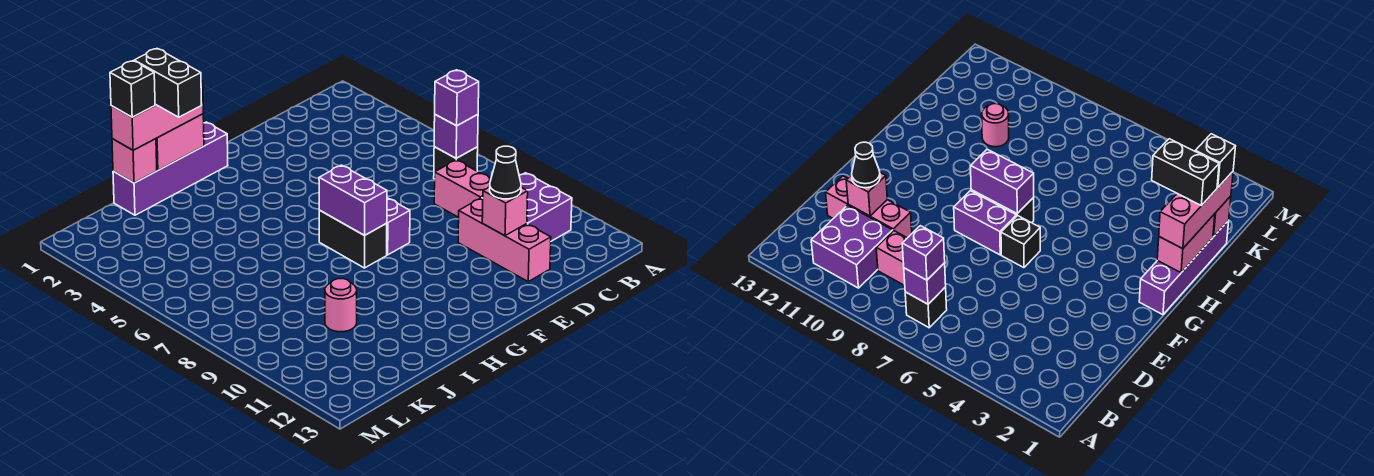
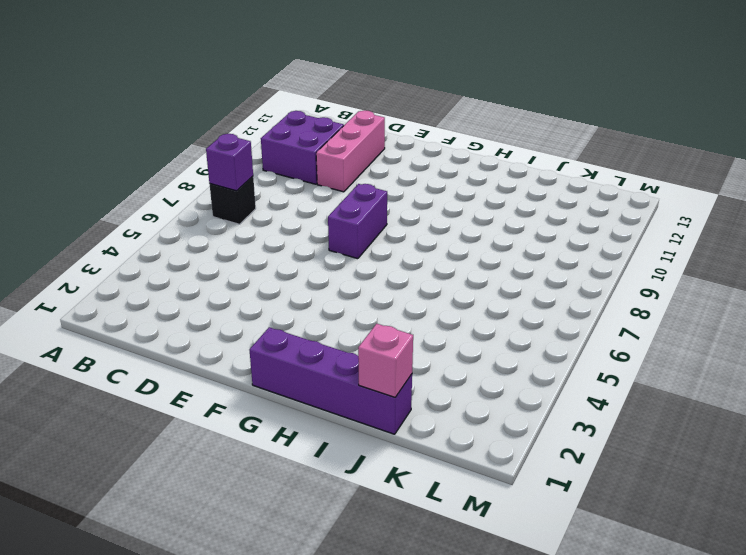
none -> pink brick C8:C9 level 1
none -> black brick F6 level 1
none -> black brick G7:G8 level 1

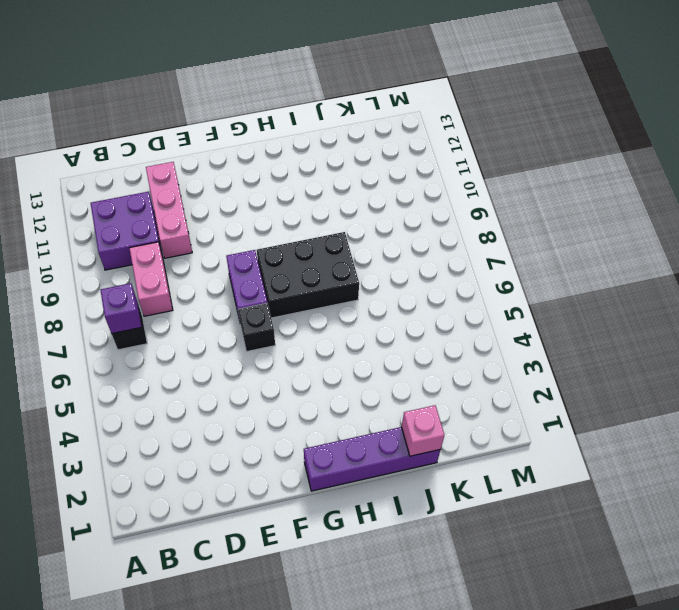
black brick G7:I8 level 1 -> black brick G7:G8 level 1
none -> pink round brick J10 level 1
none -> pink brick D11 level 2
none -> purple brick G7:G8 level 2

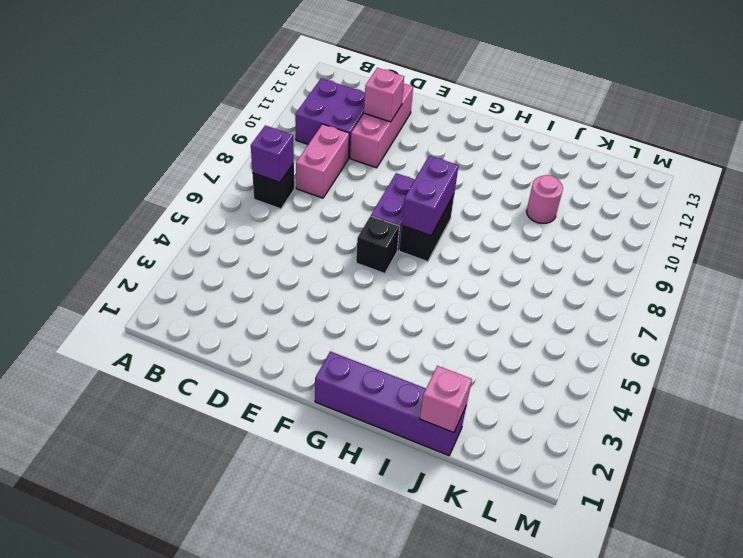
none -> pink brick H1:I1 level 2
none -> purple brick B7 level 3
none -> black cone D11 level 3

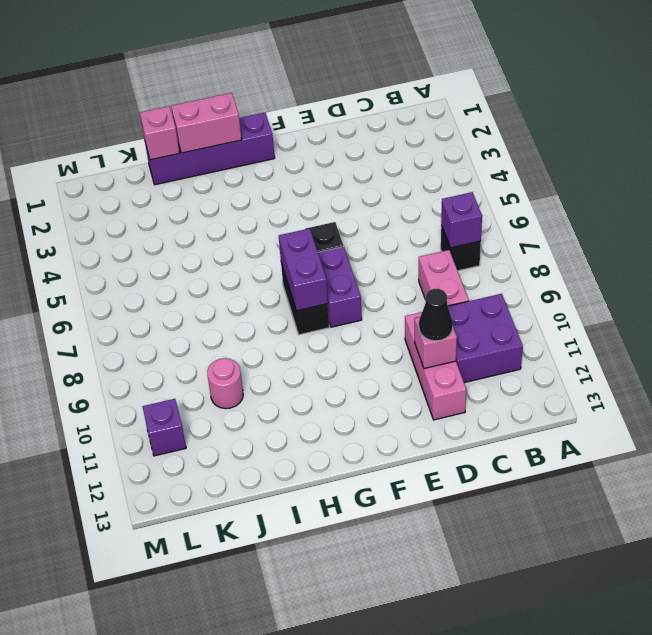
purple brick L11 level 1 -> purple brick B7 level 3
none -> pink brick H1:J1 level 3
none -> black brick I1:I2 level 4
none -> black brick J1 level 4

